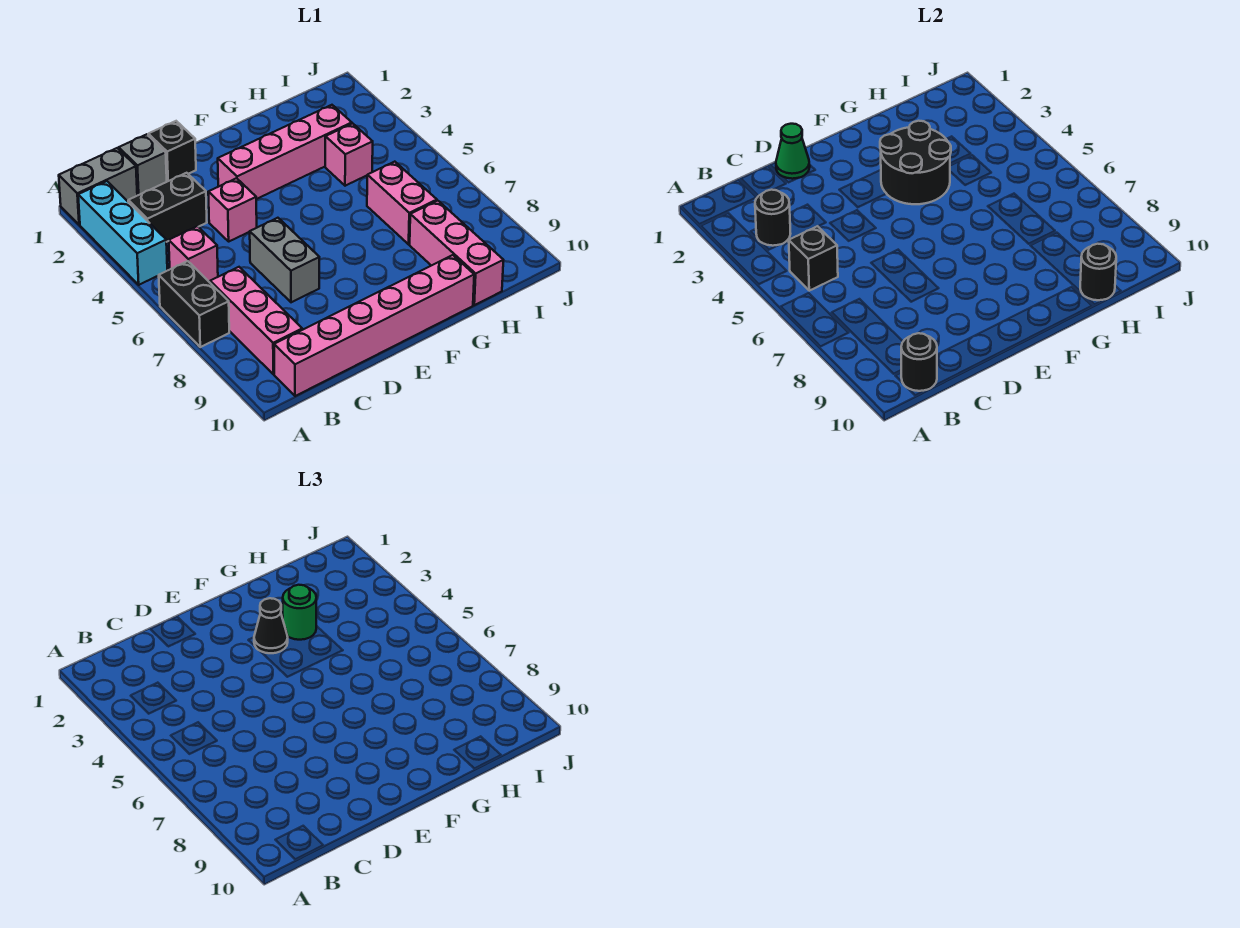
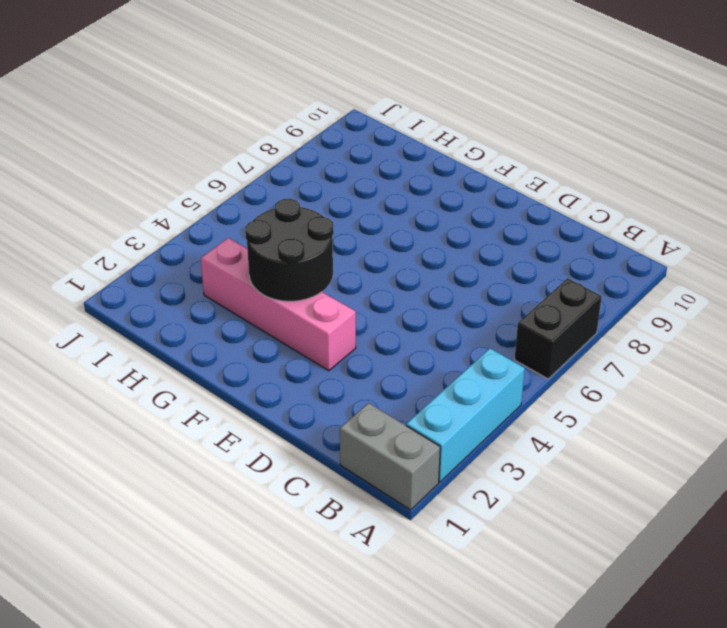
none -> black brick B3:C3 level 1
none -> pink brick B5 level 1
none -> pink brick B7:B9 level 1

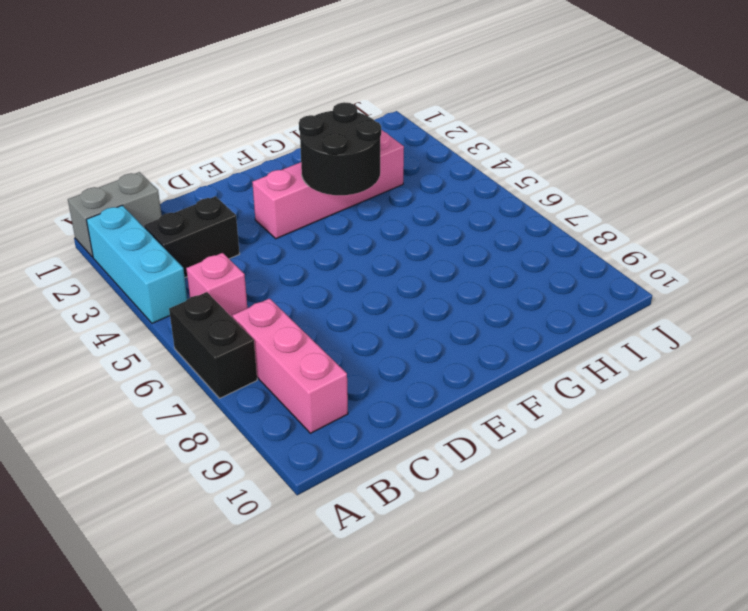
none -> pink brick B10:G10 level 1
none -> grey brick C1 level 1
none -> black brick D1 level 1

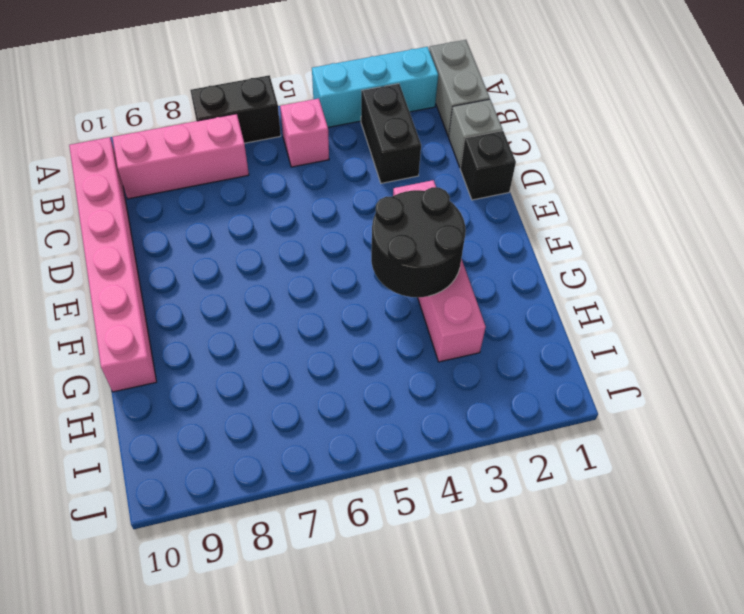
none -> pink brick D4 level 1
none -> grey brick D6:D7 level 1
none -> pink brick H4 level 1

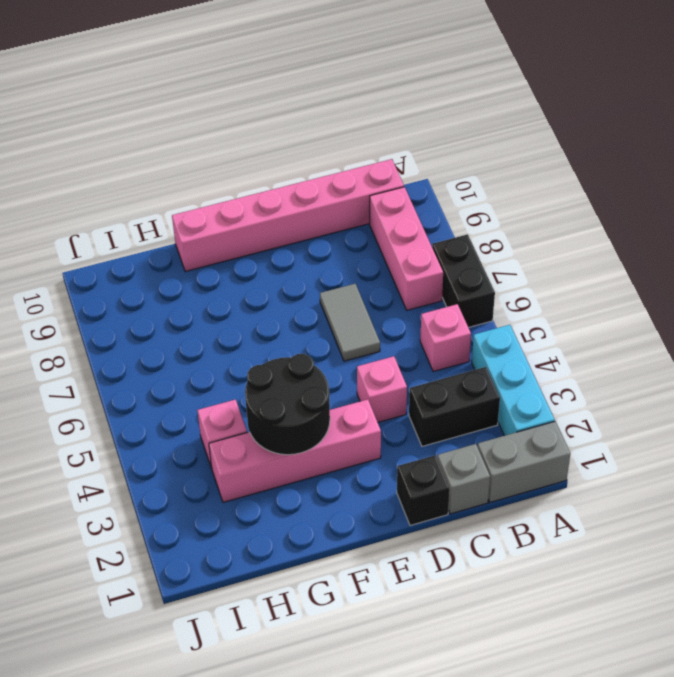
grey tile D6:D7 level 1 -> grey brick D6:D7 level 1
none -> pink brick H6:H7 level 1
none -> pink brick H8:H10 level 1
none -> black round brick B3 level 2

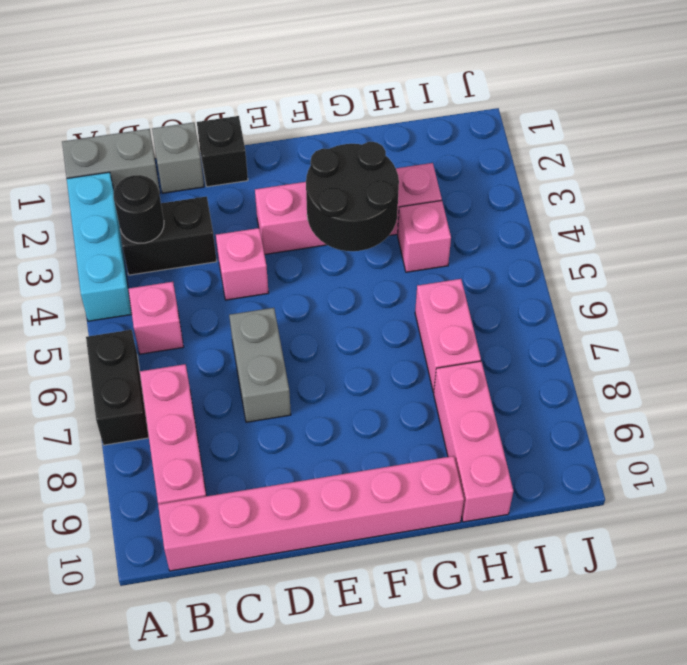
none -> black brick B5 level 2
none -> black round brick B10 level 2
none -> green cone D1 level 2

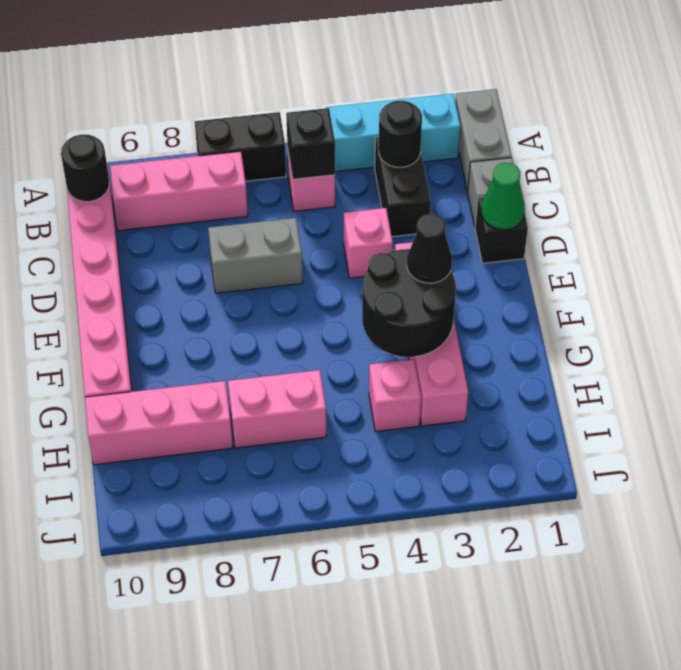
none -> black round brick H10 level 2
none -> green round brick G3 level 3

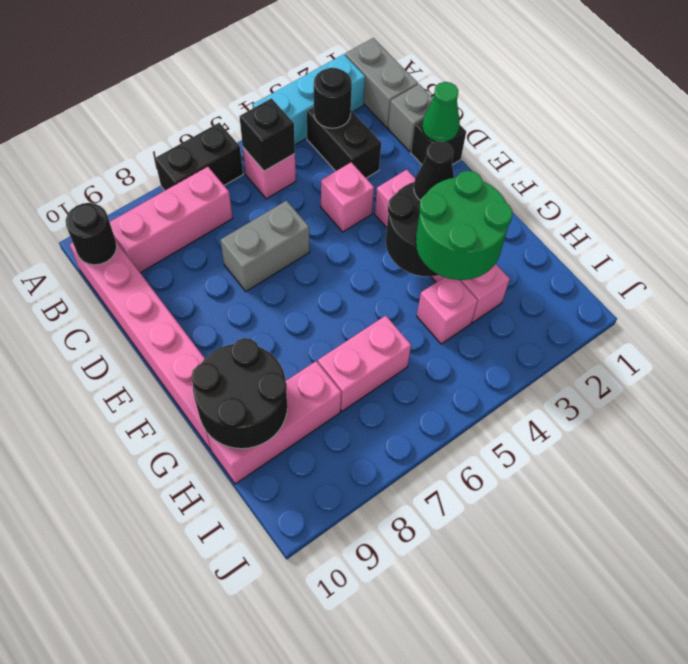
green round brick G3:H4 level 3 -> green round brick G3 level 3
black round brick G9:H10 level 2 -> black round brick H10 level 2

